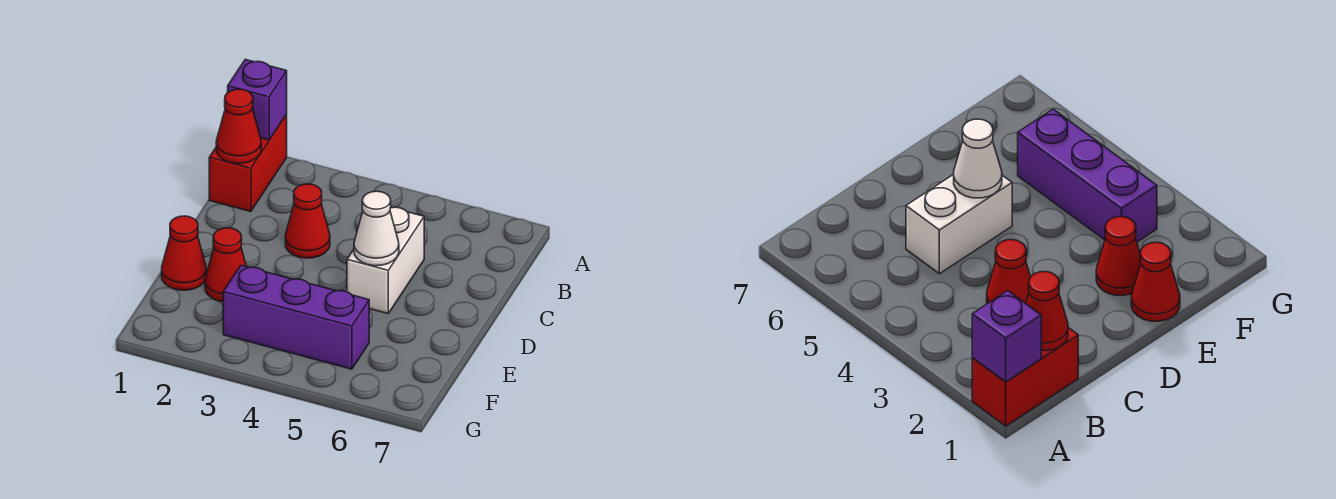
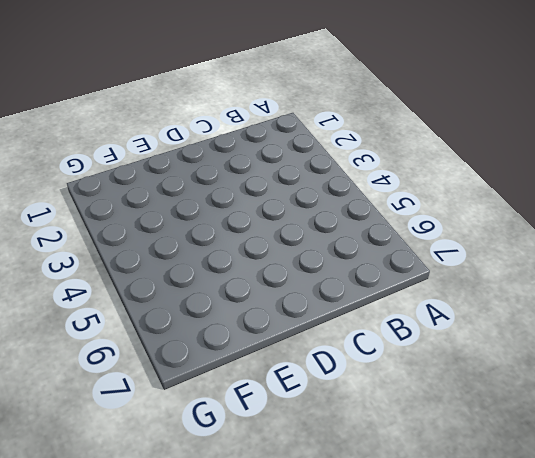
none -> red brick A1:B1 level 1
none -> red cone C3 level 1

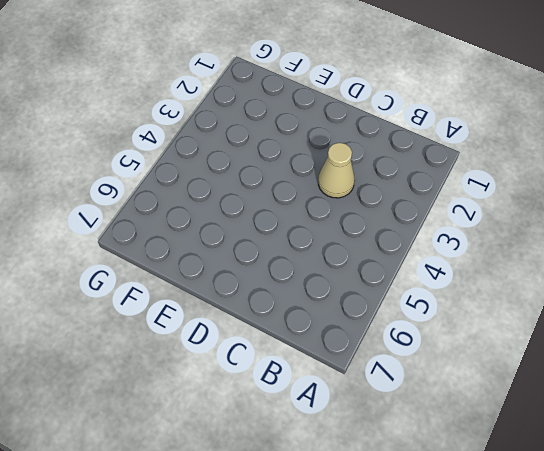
tan cone C3 level 1 -> red cone C3 level 1
none -> red brick A1:B1 level 1
none -> white brick C5:D5 level 1

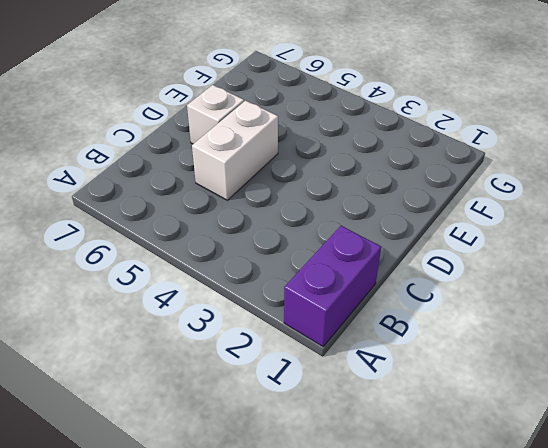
purple brick A1:B1 level 1 -> red brick A1:B1 level 1
white brick D6 level 1 -> none
none -> red cone C3 level 1
none -> red cone E1 level 1

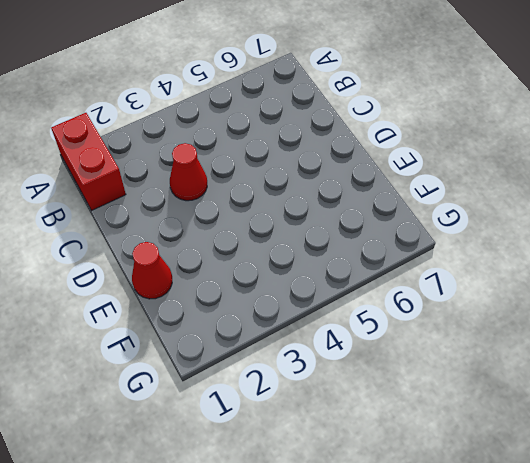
none -> white brick C5:D5 level 1
none -> red cone E2 level 1

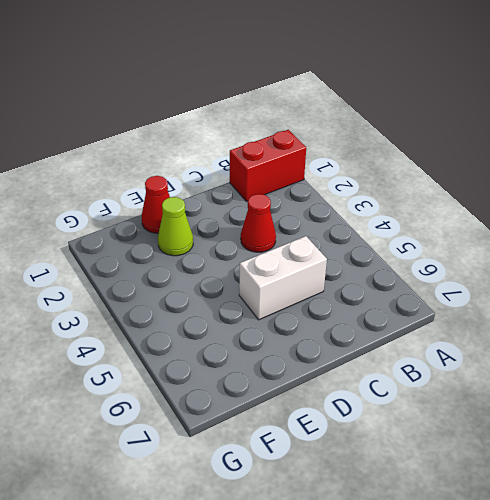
lime cone E2 level 1 -> red cone E2 level 1
none -> purple brick F3:F5 level 1
none -> purple brick A1 level 2

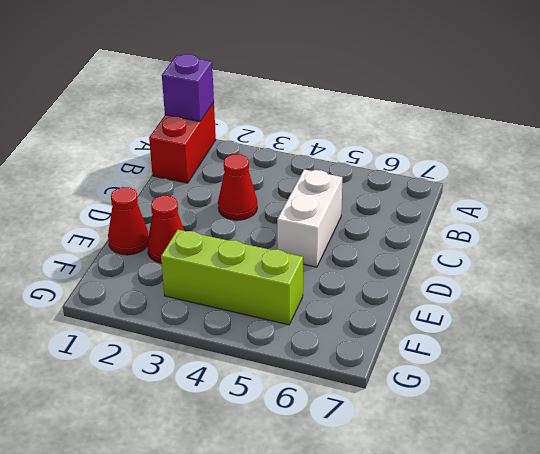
lime brick F3:F5 level 1 -> purple brick F3:F5 level 1
none -> red cone B1 level 2
none -> white cone D5 level 2

